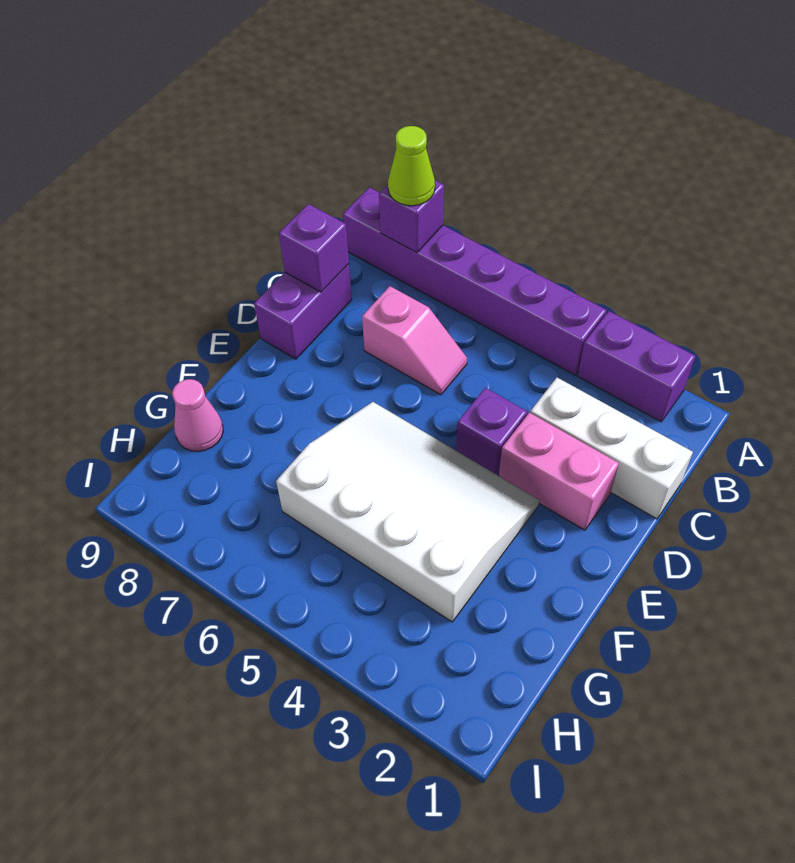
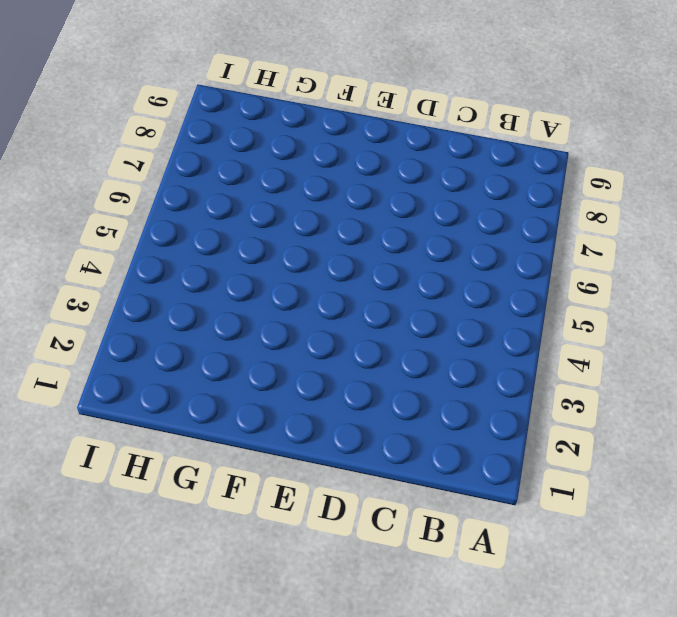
none -> purple brick A2:A3 level 1
none -> purple brick A4:A9 level 1
none -> white brick C1:C3 level 1

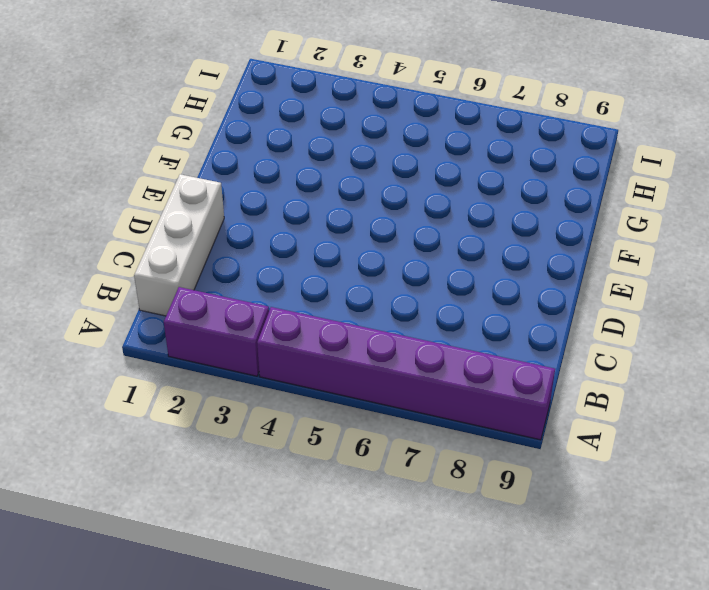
white brick B1:D1 level 1 -> white brick C1:C3 level 1
none -> pink slope C6:C7 level 1 top 7
none -> purple brick C9:D9 level 1
none -> pink brick D2:D3 level 1

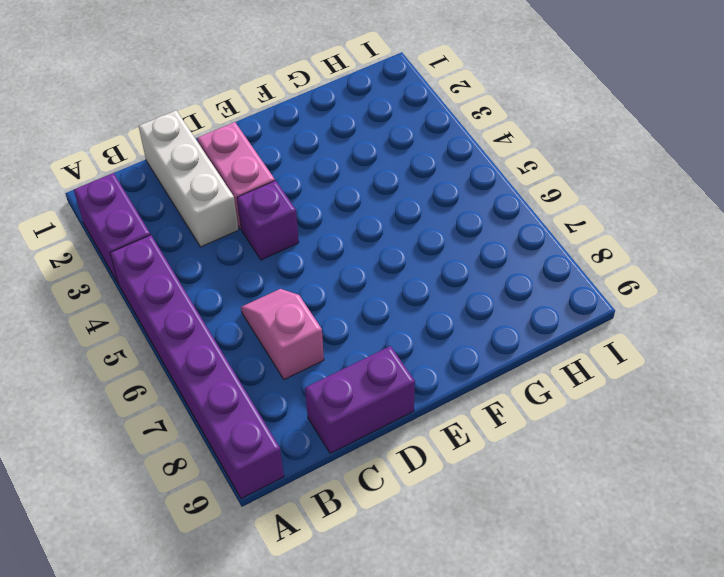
none -> white slope E3:G6 level 1 top G
none -> pink cone G9 level 1
none -> purple brick A8 level 2

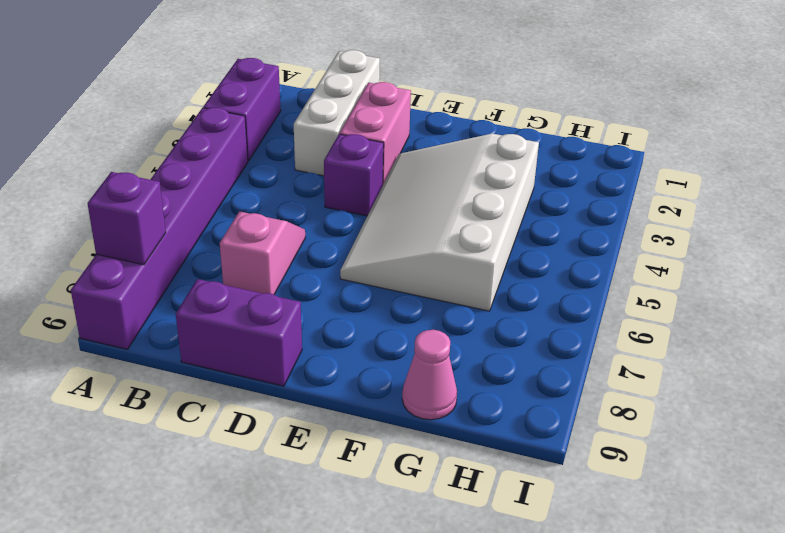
none -> purple brick C9 level 2
none -> lime cone A8 level 3

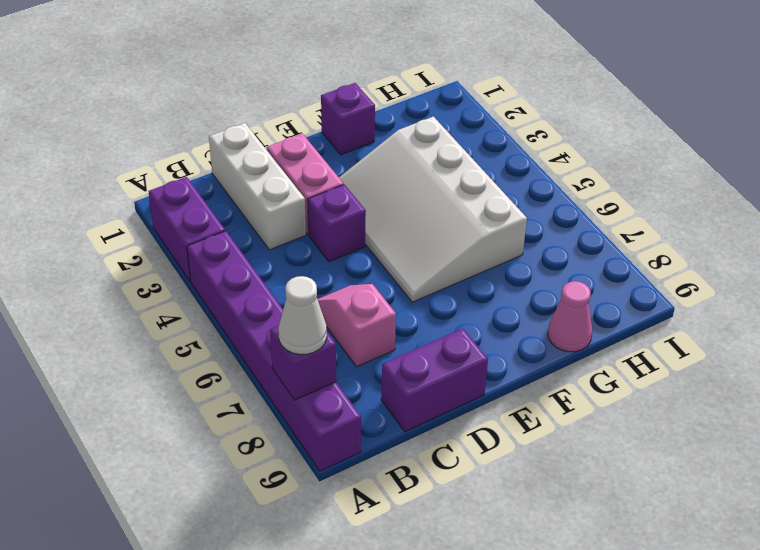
white cone A8 level 3 -> lime cone A8 level 3
purple brick F1 level 1 -> purple brick C9 level 2

